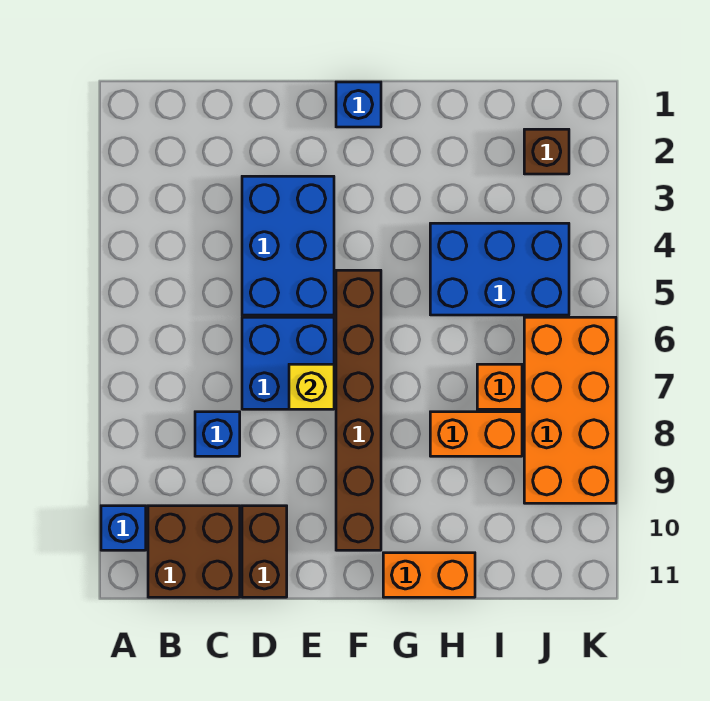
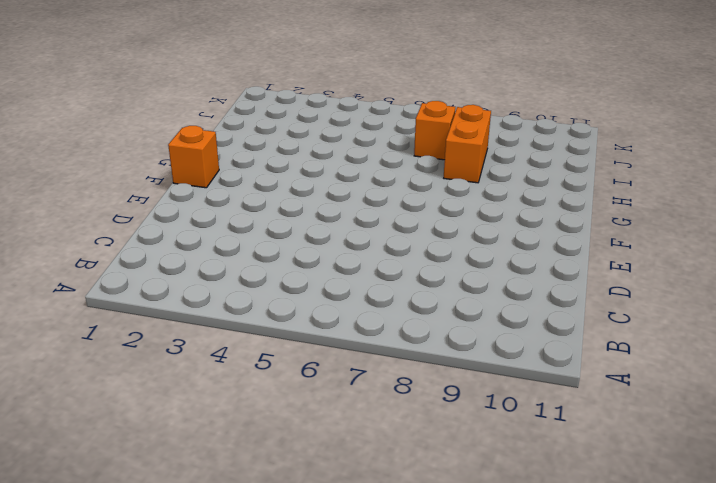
orange brick F1 level 1 -> blue brick F1 level 1
none -> blue brick A10 level 1
none -> brown brick B10:C11 level 1
none -> blue brick C8 level 1

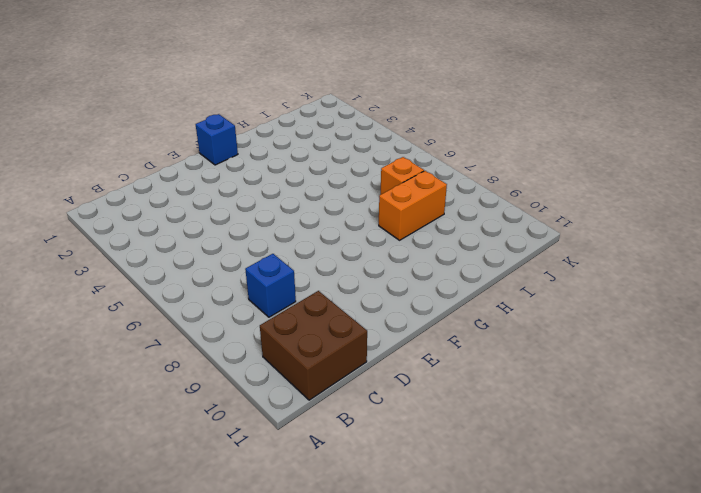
none -> blue brick A10 level 1
none -> blue brick D3:E5 level 1
none -> blue brick D6:E7 level 1

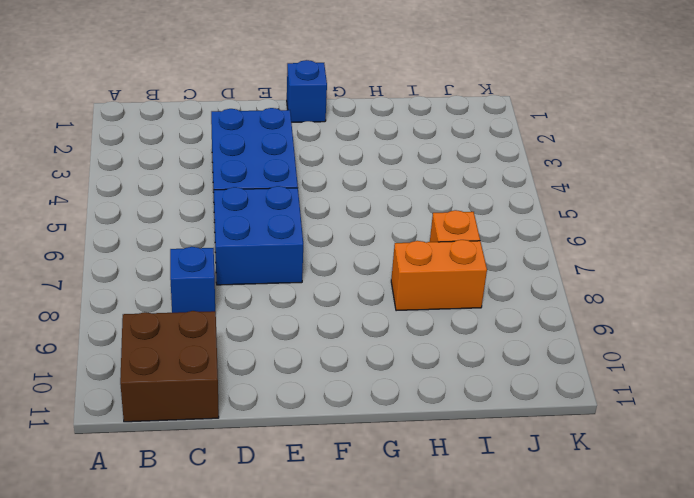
none -> blue brick A10 level 1
none -> brown brick D10:D11 level 1
none -> brown brick F5:F10 level 1

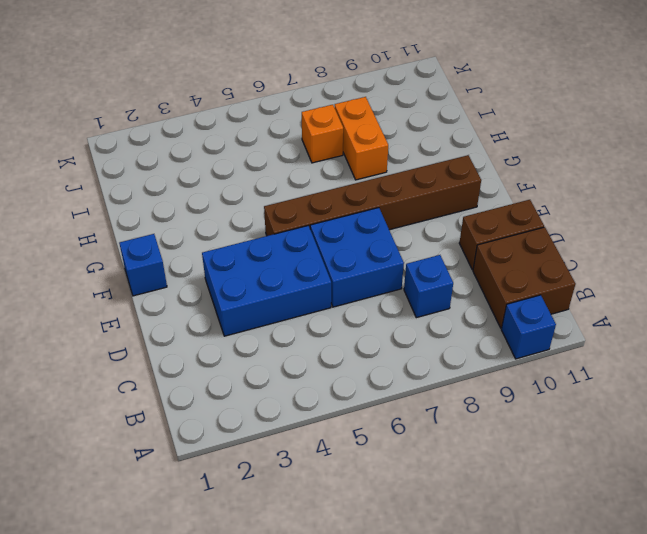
none -> orange brick G11:H11 level 1
none -> blue brick H4:J5 level 1
none -> brown brick J2 level 1

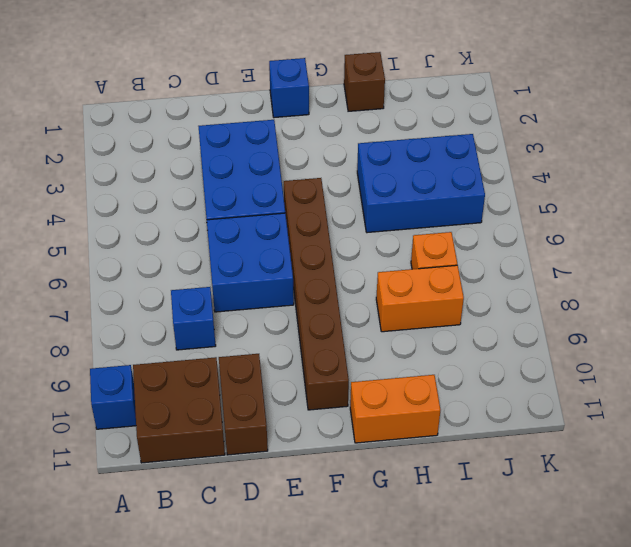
brown brick H1 level 1 -> brown brick J2 level 1
none -> orange brick J6:K9 level 1
none -> yellow brick E7 level 2

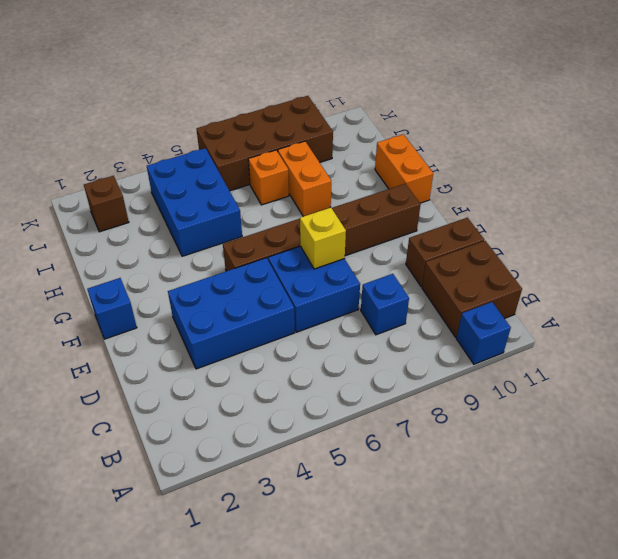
brown brick J6:K9 level 1 -> orange brick J6:K9 level 1

